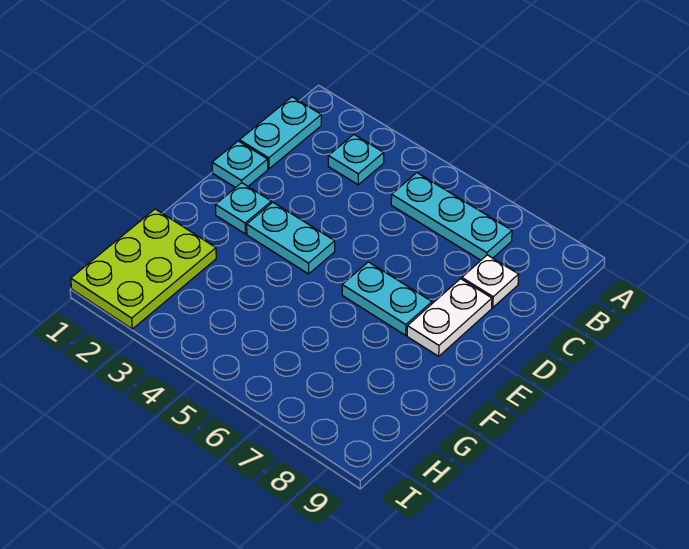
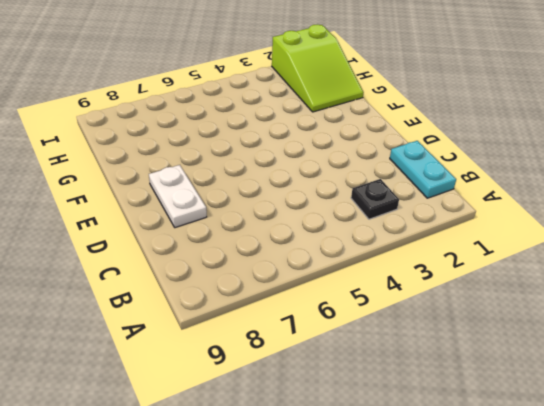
black plate B3 level 1 -> cyan plate B3 level 1
lime slope G1:I2 level 1 top I -> lime plate G1:I2 level 1
none -> cyan plate B5:B7 level 1
none -> white plate C8 level 1

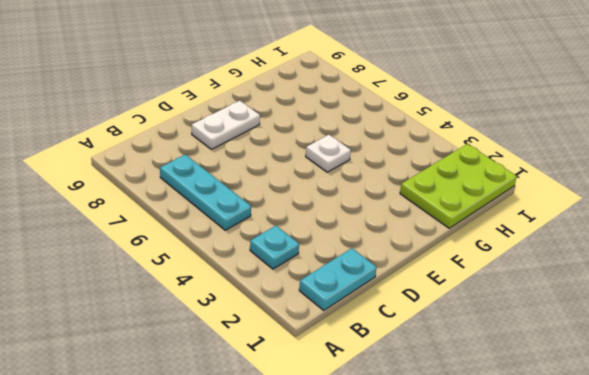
white plate F5 level 1 -> white plate C8 level 1
none -> cyan plate D1 level 1
none -> cyan plate E2 level 1

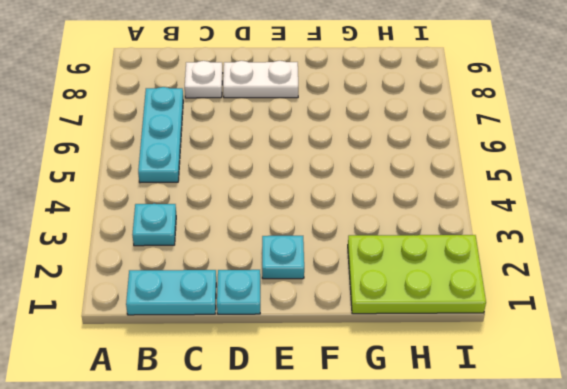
none -> cyan plate E3:E4 level 1
none -> cyan plate E6:E7 level 1

